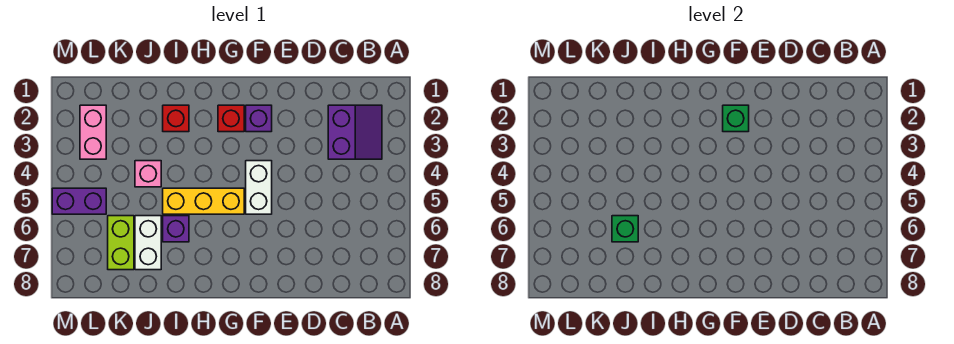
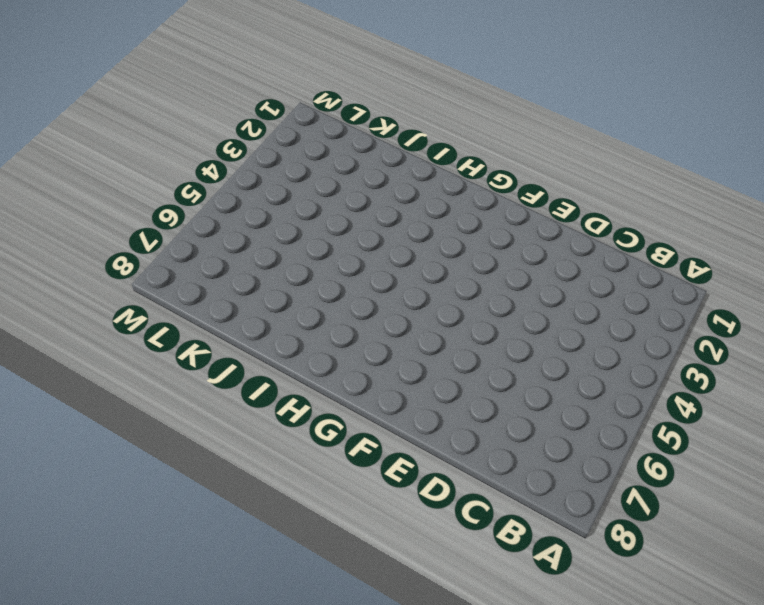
none -> purple slope B2:C3 level 1 top C
none -> purple brick F2 level 1
none -> white brick F4:F5 level 1

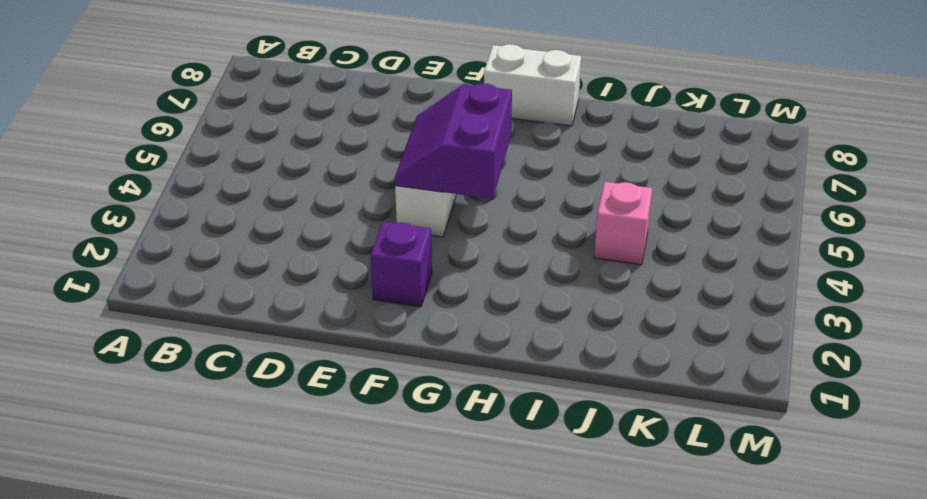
purple slope F4:G5 level 2 top G -> purple slope B2:C3 level 1 top C
white brick G8:H8 level 1 -> white brick J6:J7 level 1
none -> red brick G2 level 1
none -> yellow brick G5:I5 level 1
none -> red brick I2 level 1

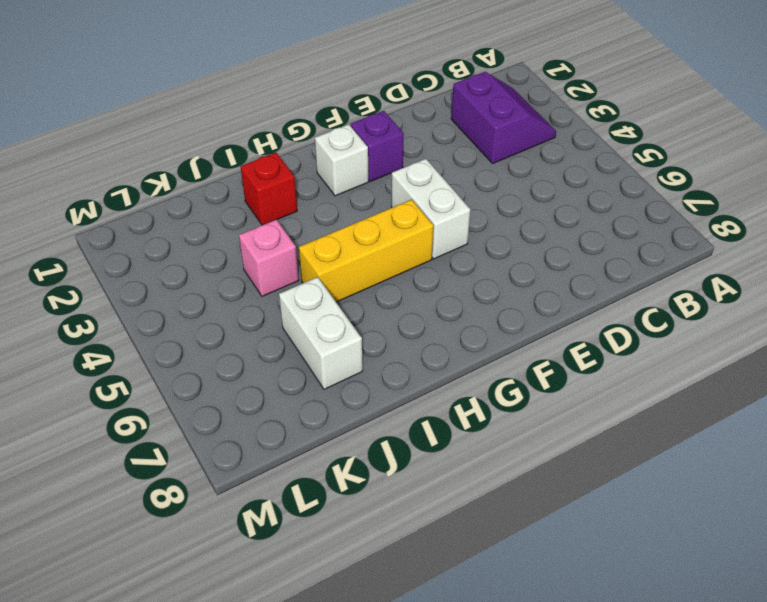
white brick G2 level 1 -> red brick G2 level 1
none -> purple brick I6 level 1
none -> lime brick K6:K7 level 1
none -> pink brick L2:L3 level 1

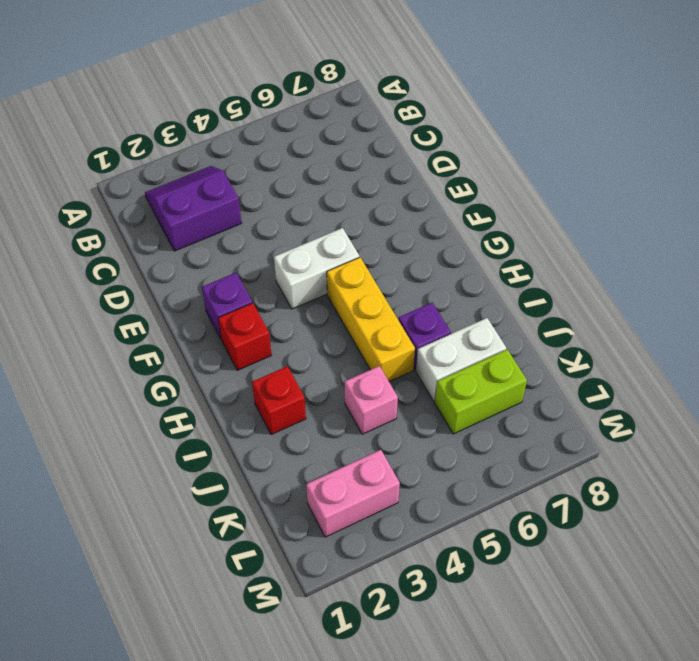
none -> purple brick L5:M5 level 1
none -> green brick F2 level 2
none -> green brick J6 level 2

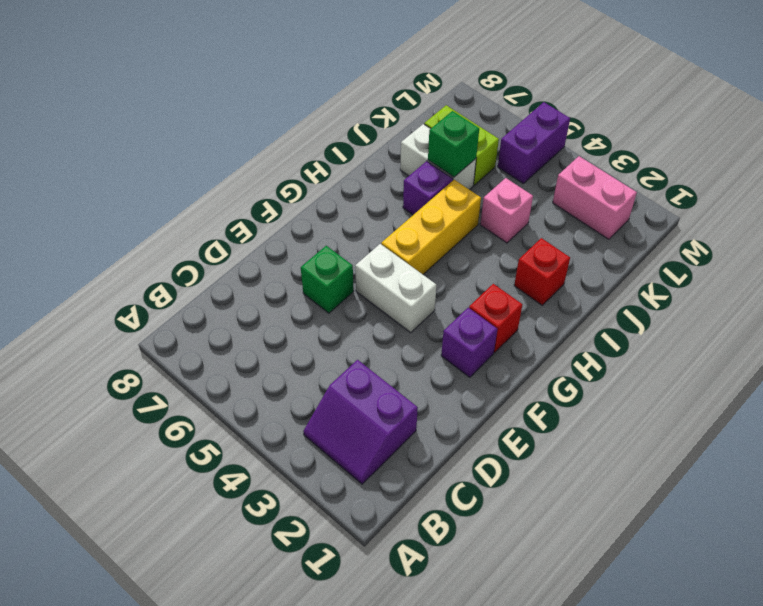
green brick E6 level 1 -> green brick F2 level 2

